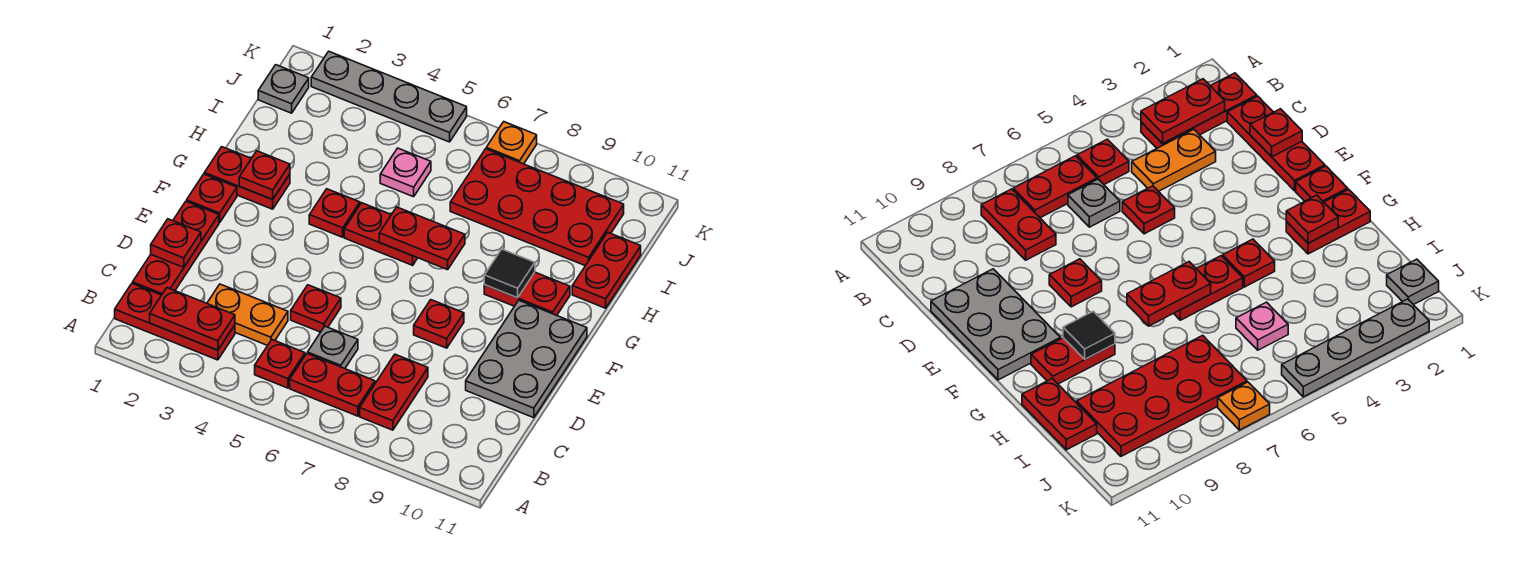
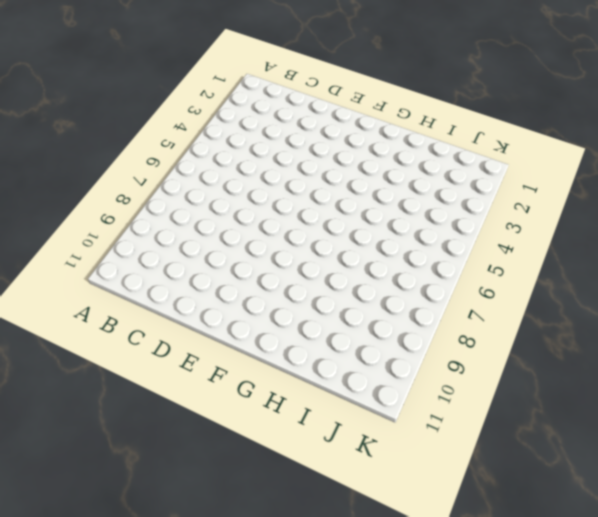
none -> red plate B1:B3 level 1
none -> red plate B5 level 1
none -> red plate B6:B7 level 1

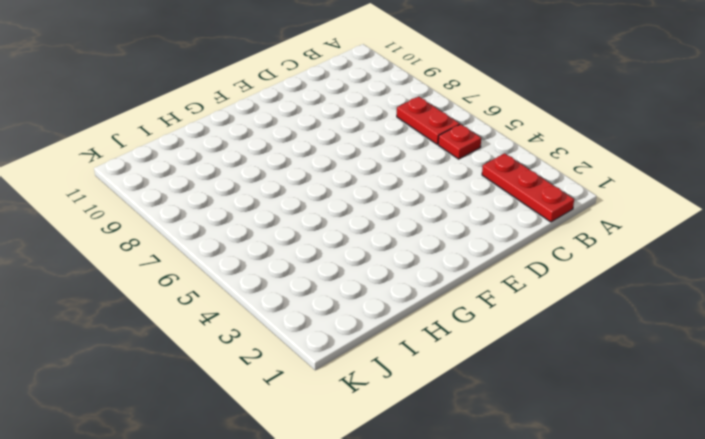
none -> red plate B8:C8 level 1
none -> red plate C1:E1 level 1
none -> orange plate C3:C4 level 1

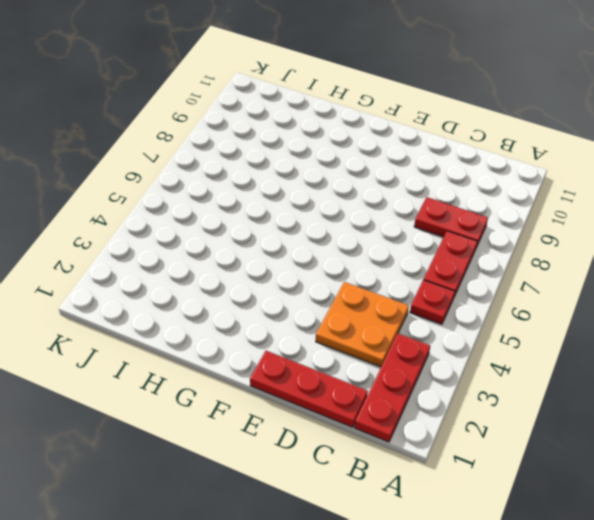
orange plate C3:D4 level 1 -> orange plate C3:C4 level 1
none -> grey plate C6 level 1
none -> red plate D5 level 1
none -> grey plate D10:F11 level 1

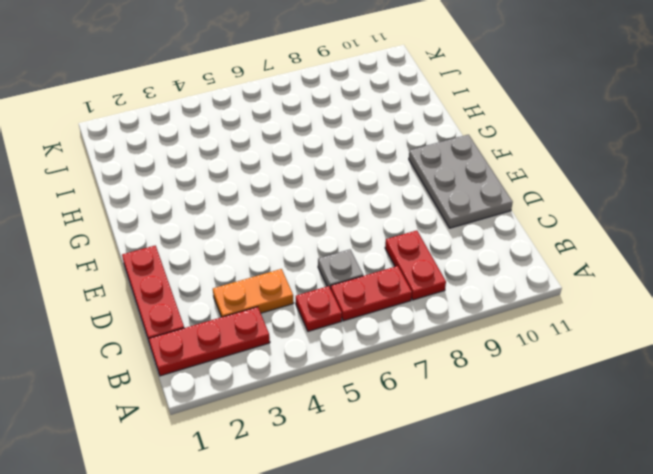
none -> red plate D5 level 1
none -> red plate E8 level 1
none -> red plate F1 level 1

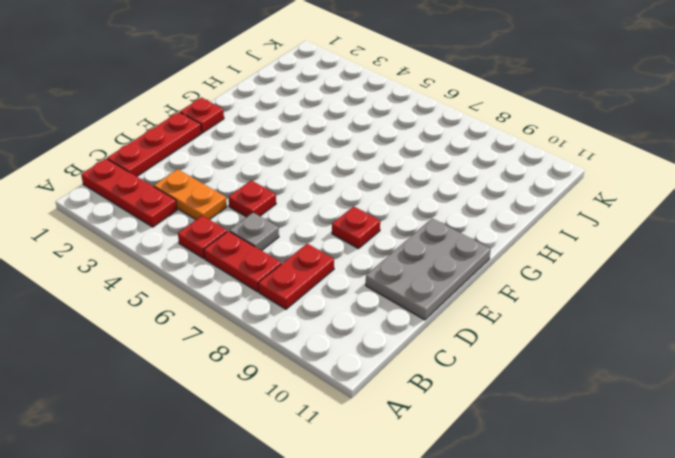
none -> red plate G1:G2 level 1
none -> red plate G4 level 1
none -> red plate G5:G6 level 1

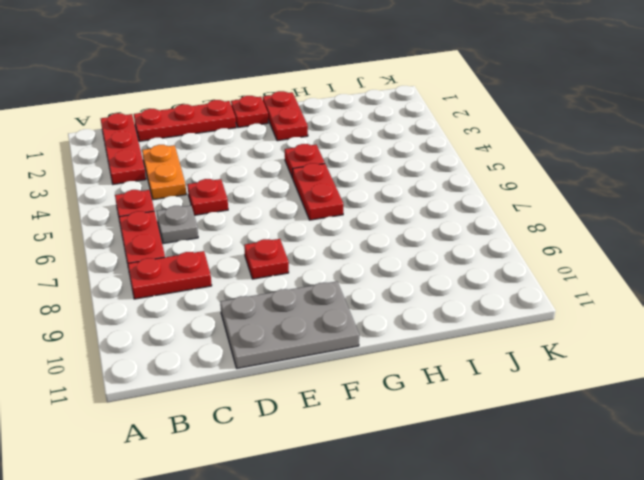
none -> red plate G9:G10 level 1
none -> red plate H11:I11 level 1
none -> pink plate I5 level 1

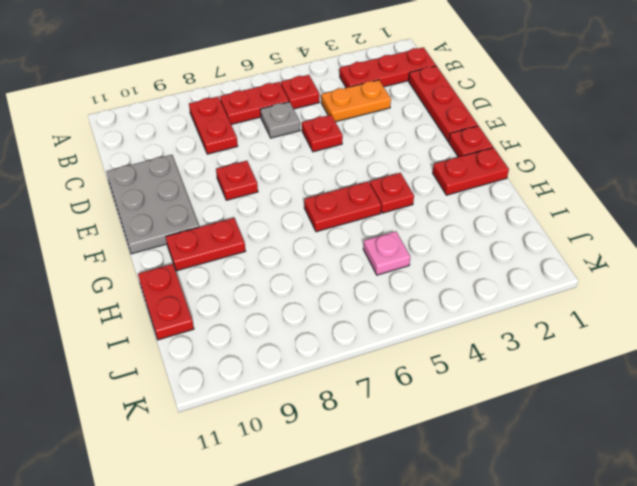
none -> red plate I7:J10 level 1
none -> grey plate J1 level 1
none -> grey plate K2:K5 level 1

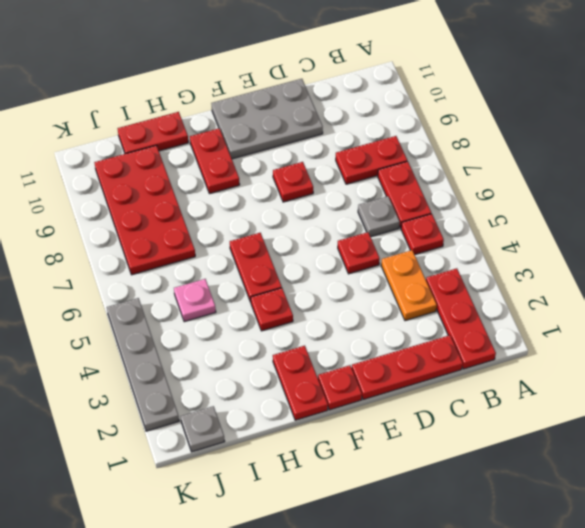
none -> orange plate K7 level 1
none -> red plate B2:B3 level 2
none -> red plate D1 level 2

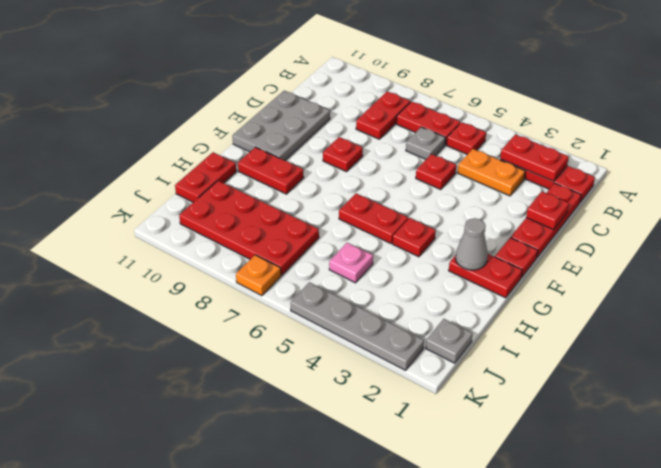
grey cone G2 level 2 -> red plate G2 level 2
none -> red plate G6:G7 level 2
none -> black tile G9 level 2

